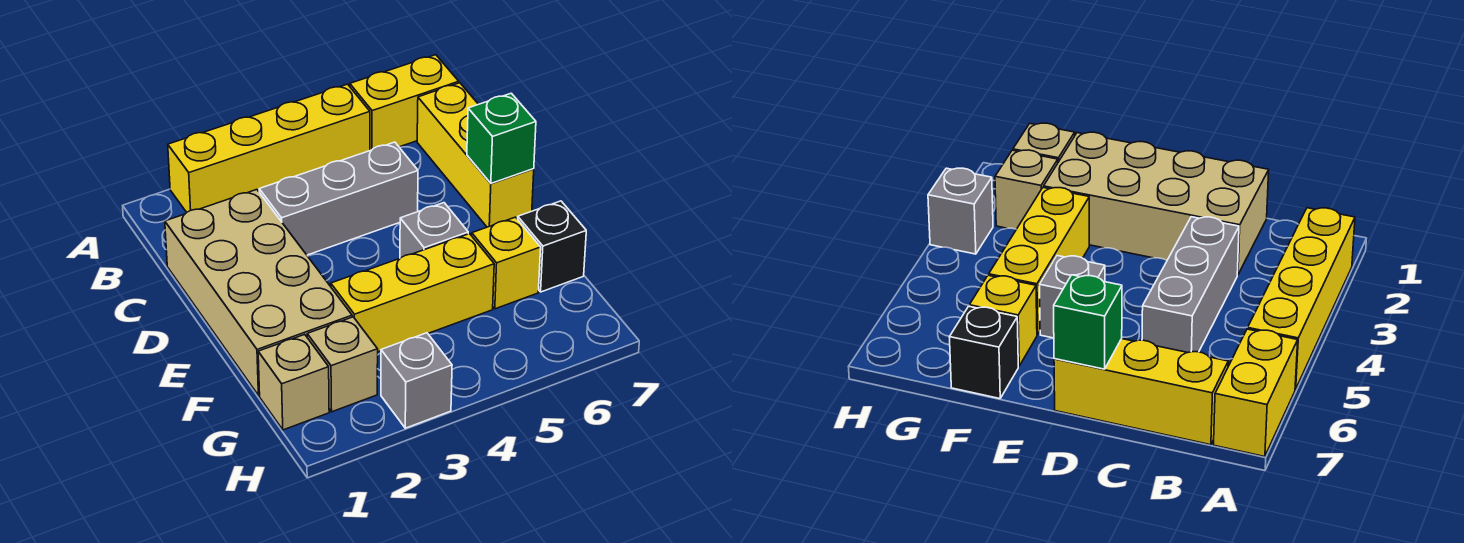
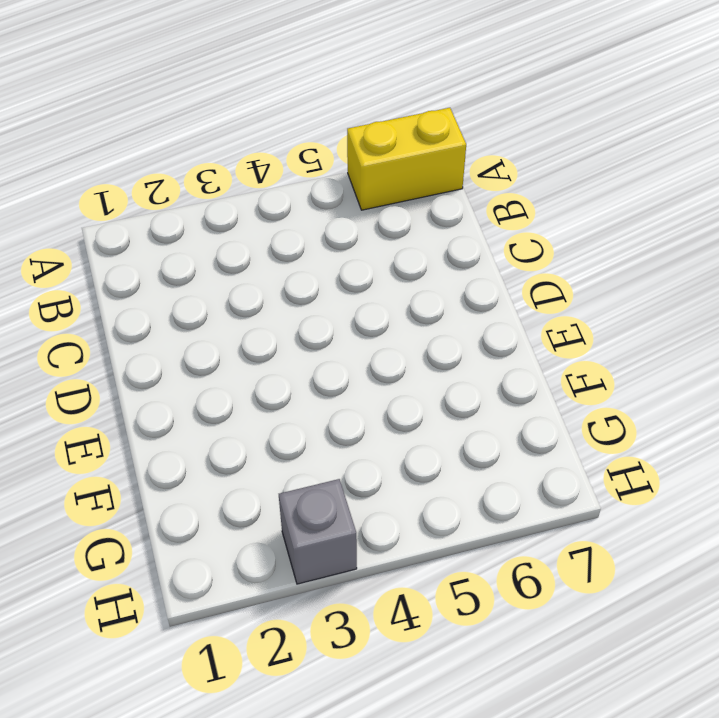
none -> yellow brick A2:A5 level 1
none -> yellow brick B7:D7 level 1
none -> tan brick C1:F2 level 1

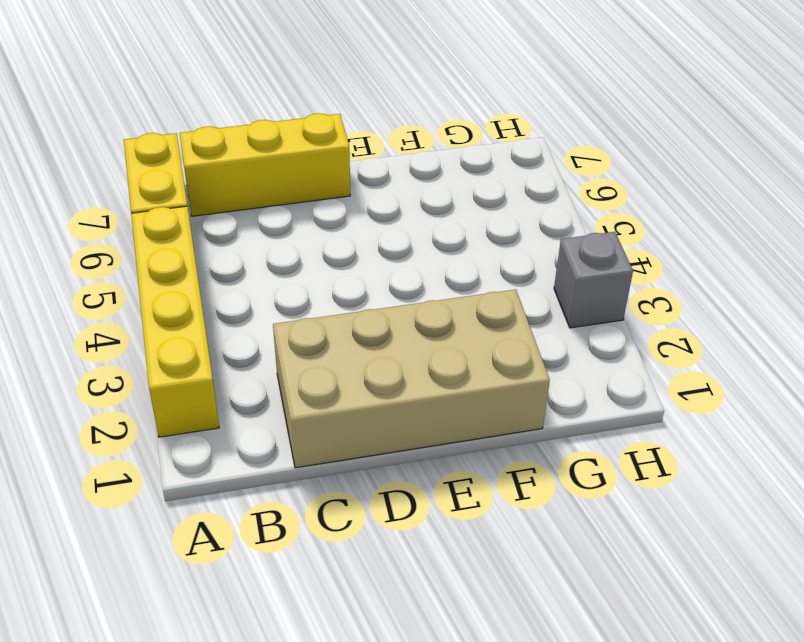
none -> grey brick C3:C5 level 1
none -> grey brick E5 level 1
none -> yellow brick F3:F5 level 1

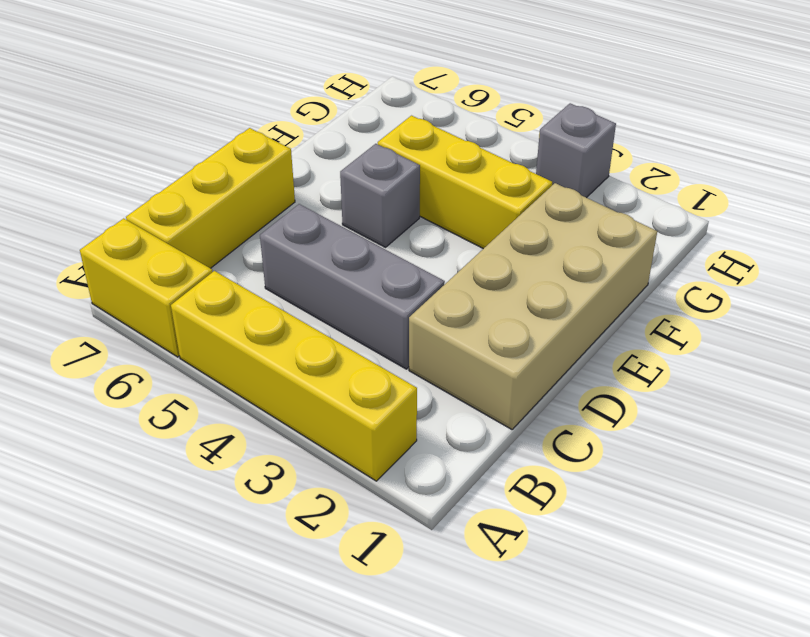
none -> yellow brick F6 level 1
none -> black brick F7 level 1
none -> tan brick G1 level 1

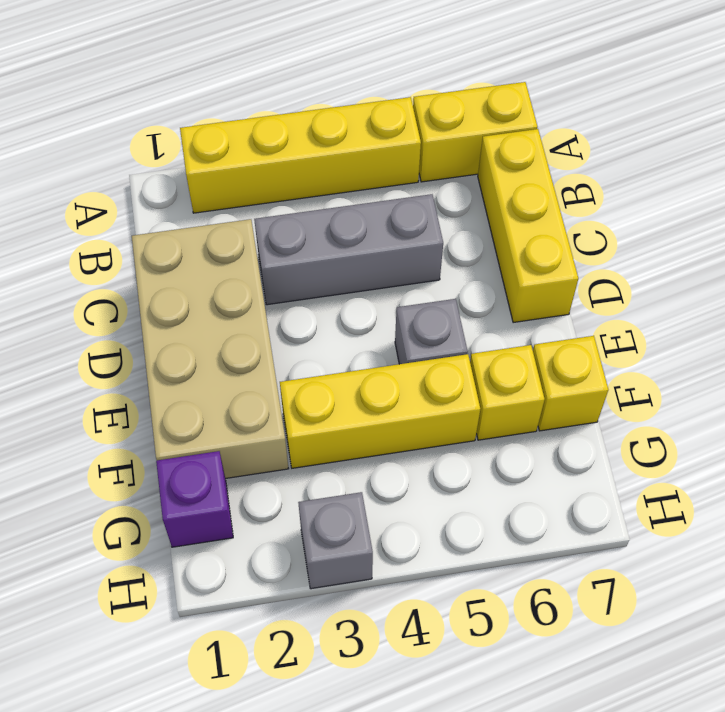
yellow brick F7 level 1 -> black brick F7 level 1
purple brick G1 level 1 -> tan brick G1 level 1
none -> tan brick G2 level 1
none -> green brick D7 level 2

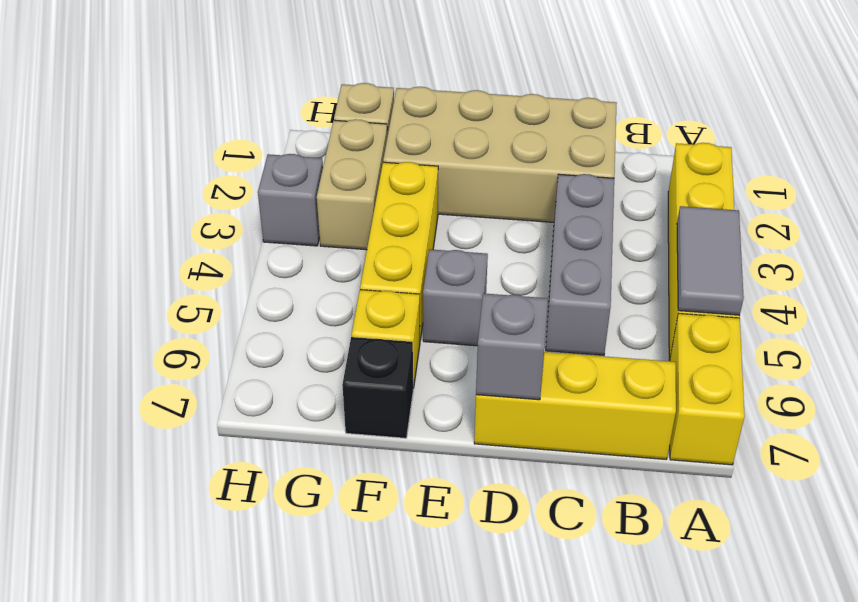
grey tile A4:A5 level 2 -> none
grey brick D7 level 2 -> green brick D7 level 2
tan brick G2:G3 level 1 -> tan brick G2 level 1

